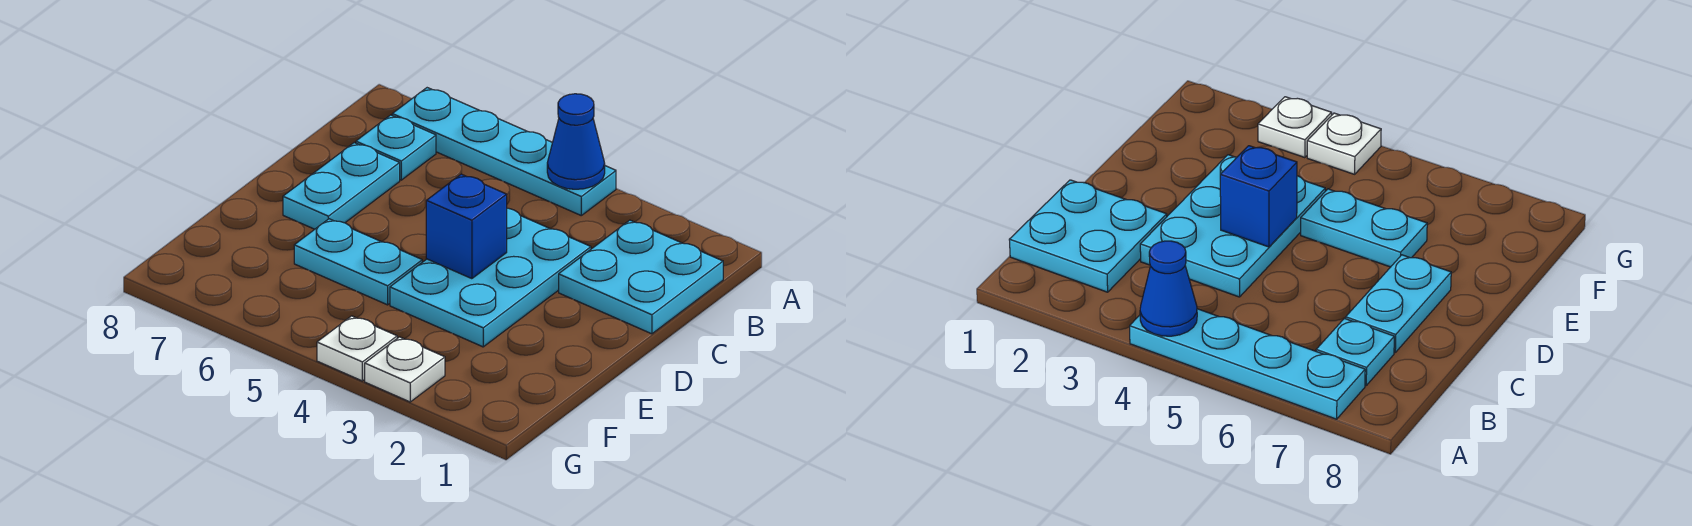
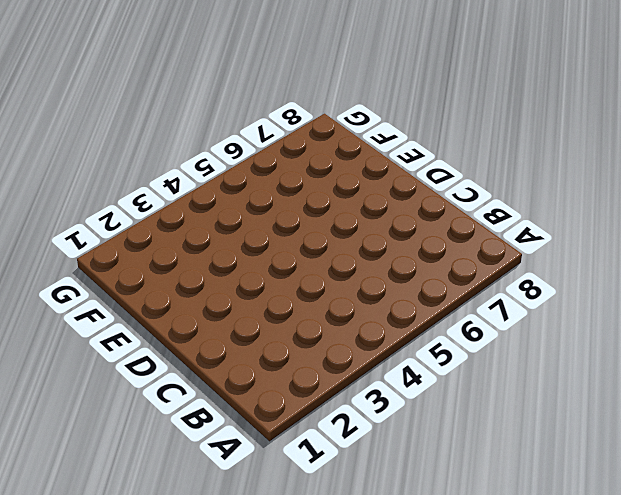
none -> cyan plate A4:A7 level 1
none -> cyan plate B1:C2 level 1

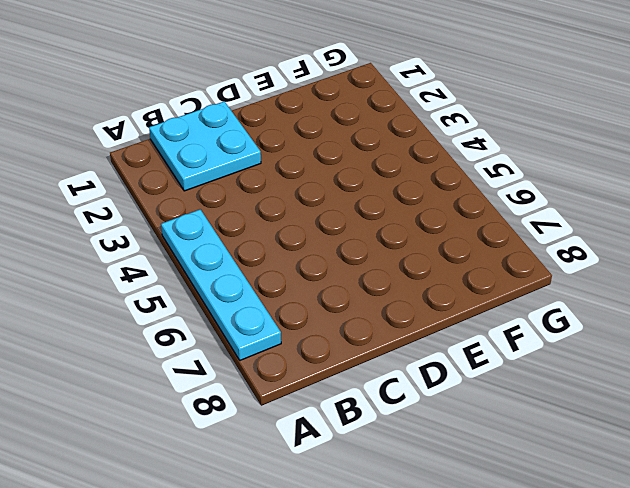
none -> cyan plate B7 level 1
none -> cyan plate C3:E4 level 1

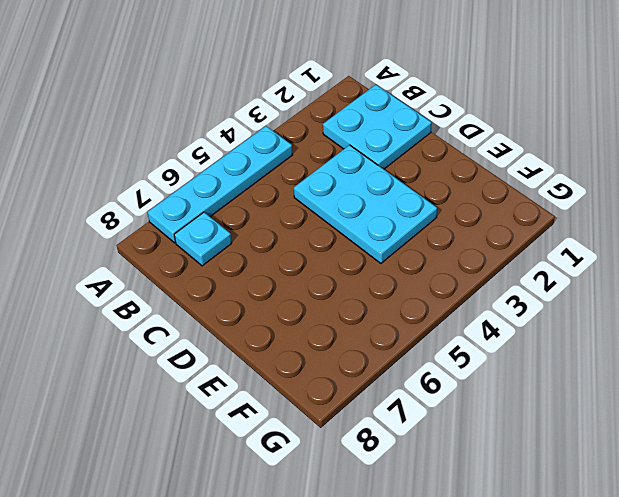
none -> cyan plate C7:D7 level 1
none -> cyan plate E5:E6 level 1

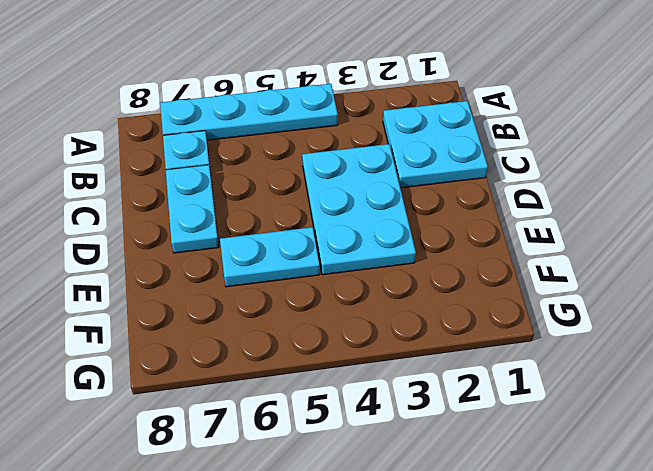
none -> white plate G3 level 1
none -> white plate G4 level 1

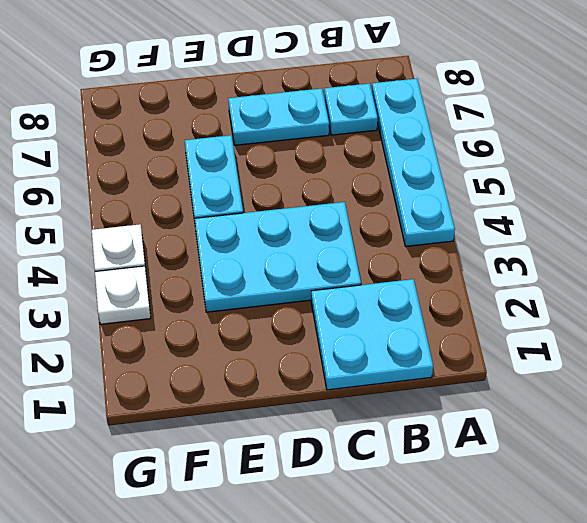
none -> blue cone A4 level 2
none -> blue brick D4 level 2

